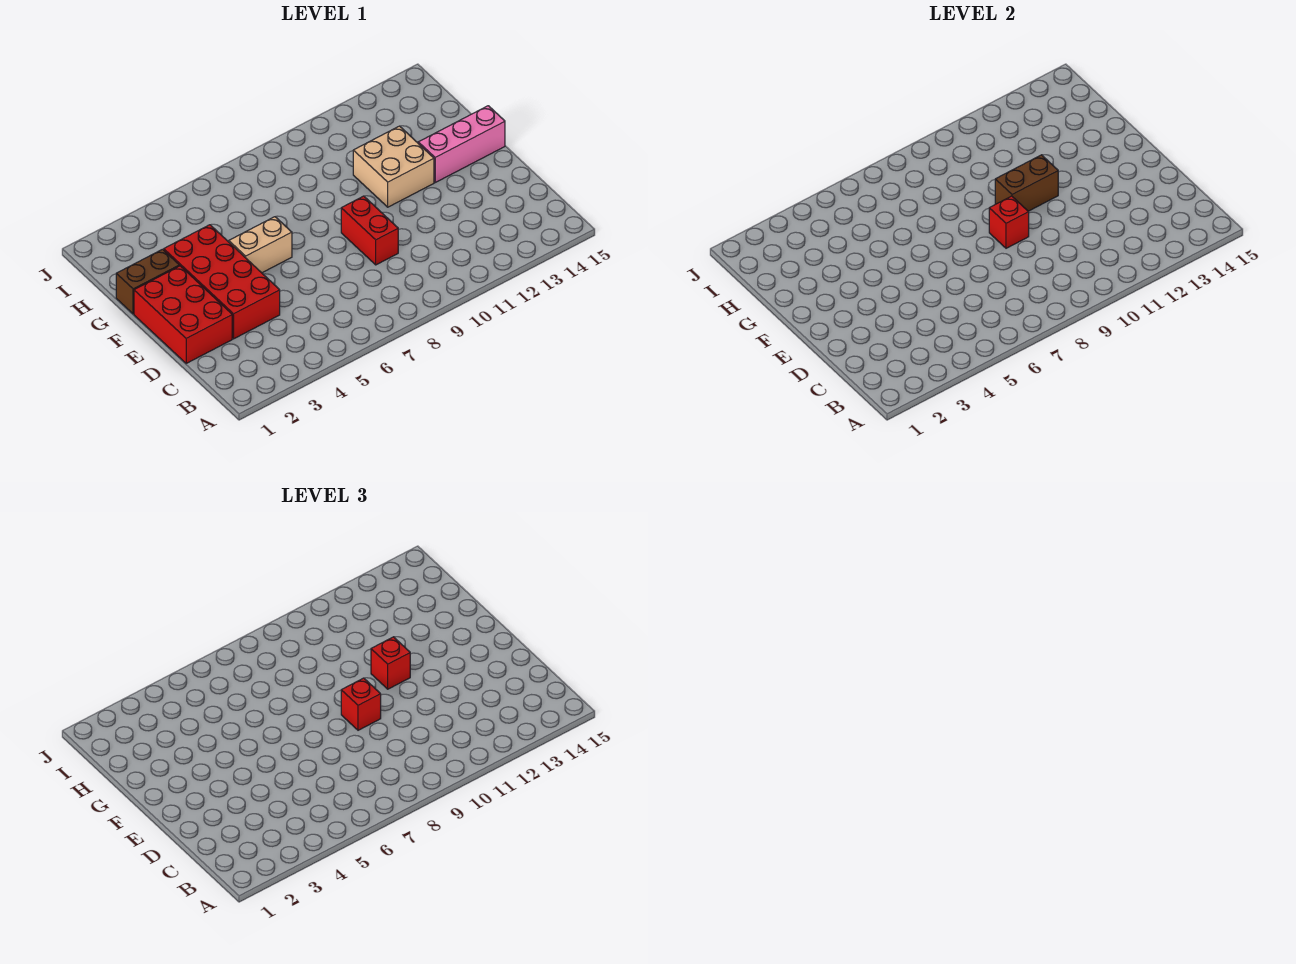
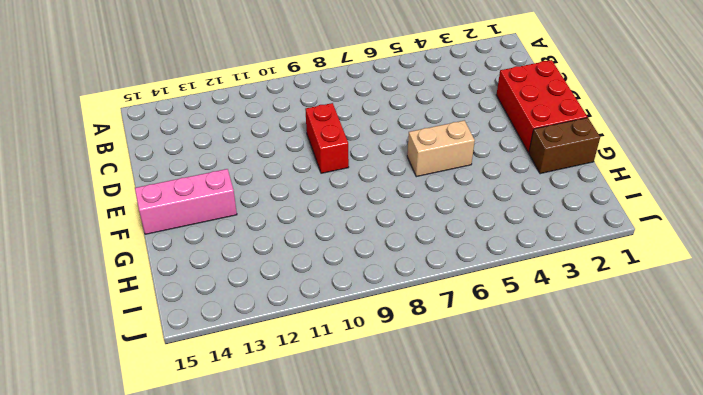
none -> red brick D3:G4 level 1
none -> tan brick F11:G12 level 1

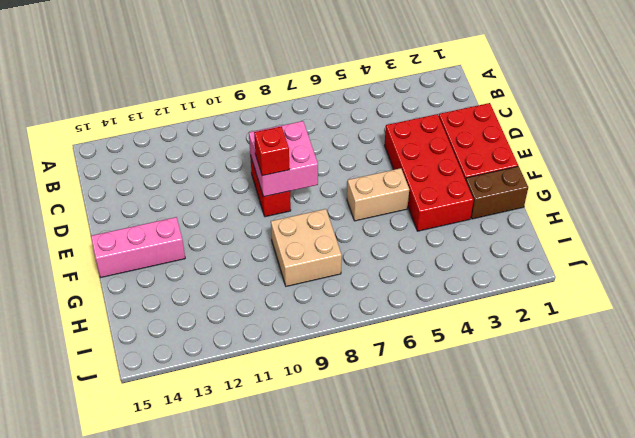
pink brick D8:E9 level 2 -> red brick E9 level 2
tan brick G8:H9 level 1 -> tan brick F11:G12 level 1
none -> brown brick F10:F11 level 2
none -> red brick F11 level 3

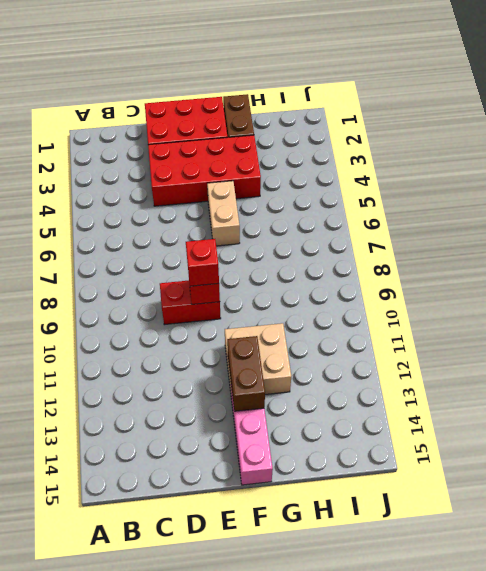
brown brick F12:F13 level 2 -> brown brick F10:F11 level 2
none -> red brick F11 level 3

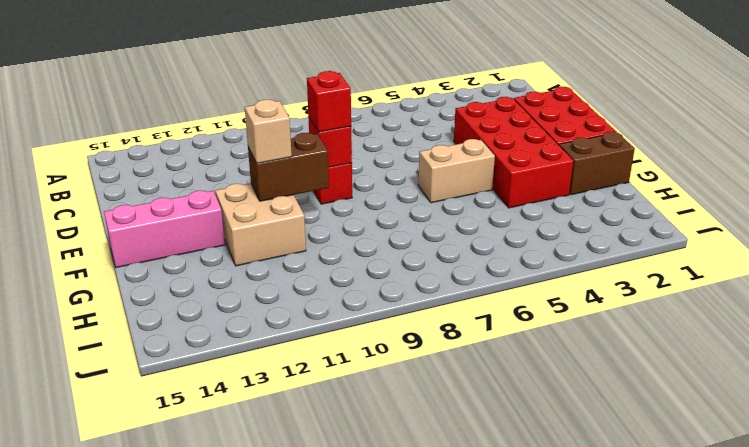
tan brick F11 level 3 -> red brick F11 level 3

